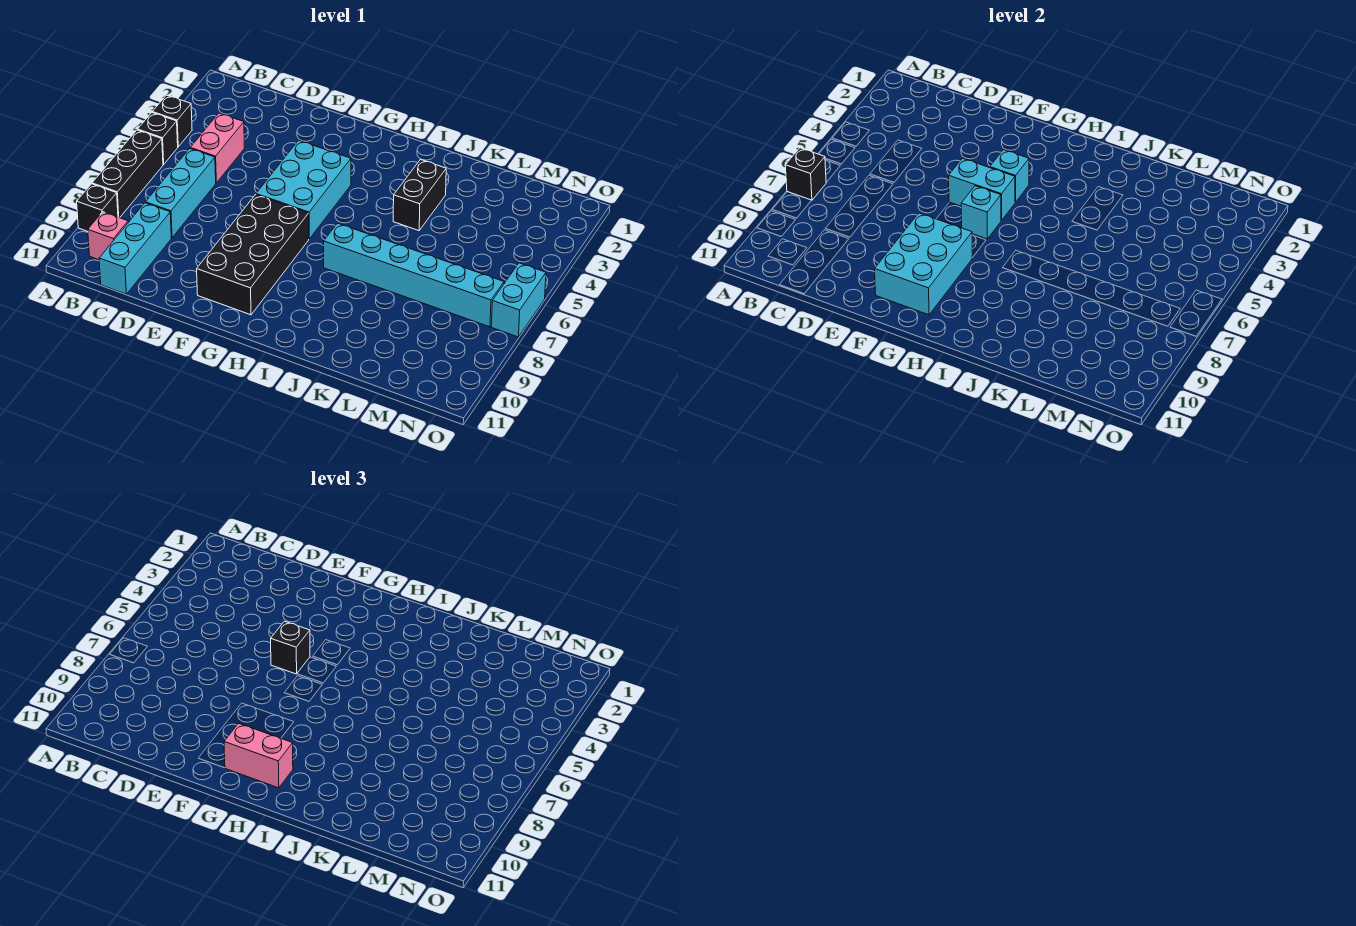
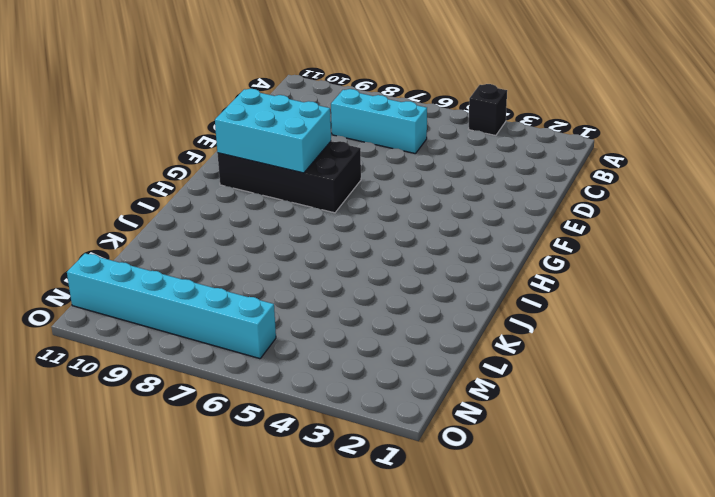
cyan brick N6:N11 level 1 -> cyan brick I7:N7 level 1
none -> black brick A5 level 1
none -> black brick A6:A8 level 1
none -> black brick A9 level 1

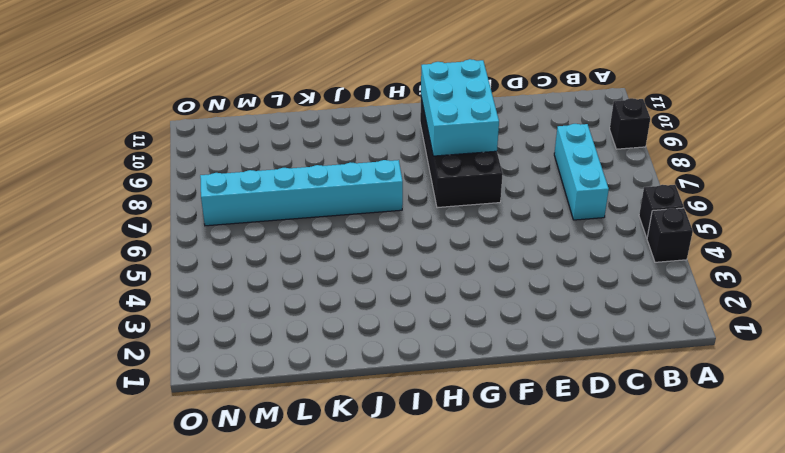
none -> black brick A6:A8 level 1
none -> pink brick B10 level 1
none -> pink brick C4:C5 level 1

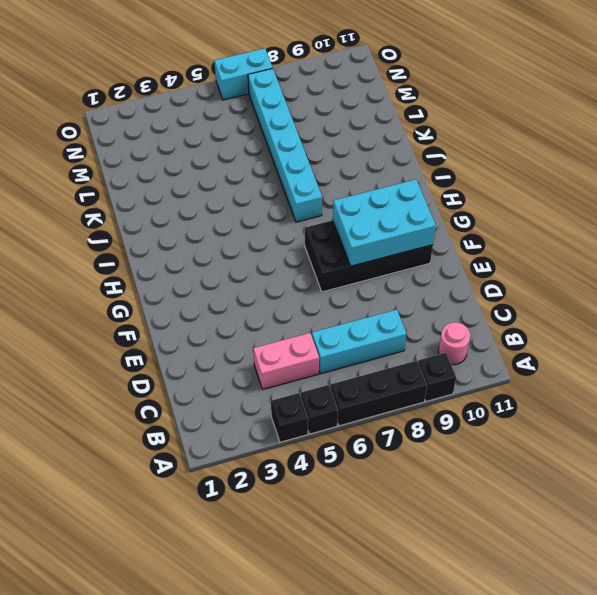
pink round brick B10 level 1 -> pink brick B10 level 1
none -> cyan brick C9:C11 level 1
none -> cyan brick F4:G6 level 1
none -> black brick J3:J4 level 1

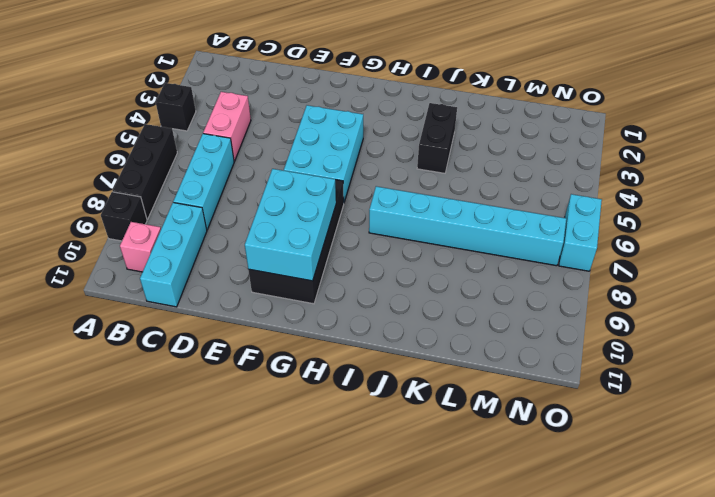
none -> black brick A5 level 1
none -> black brick A7 level 2
none -> cyan brick F5:G5 level 2

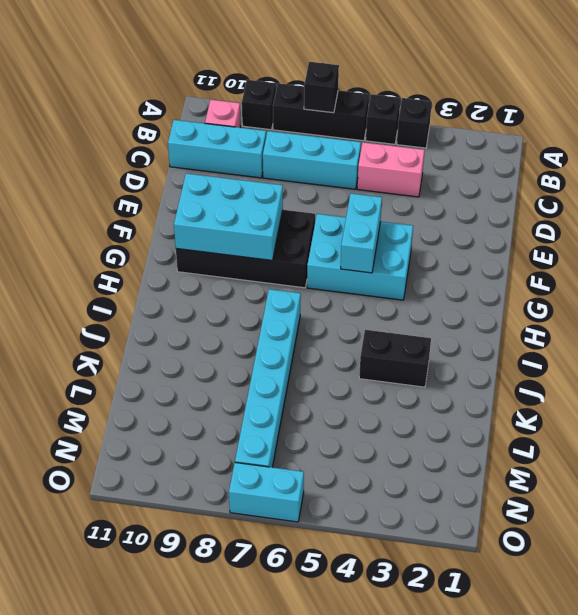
none -> cyan brick G4 level 2
none -> cyan brick G6 level 2
none -> black brick F5 level 3

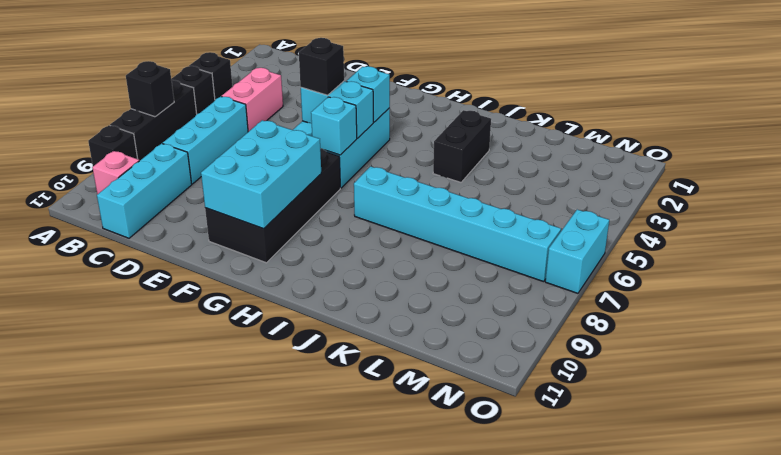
none -> pink brick G10:H10 level 3

